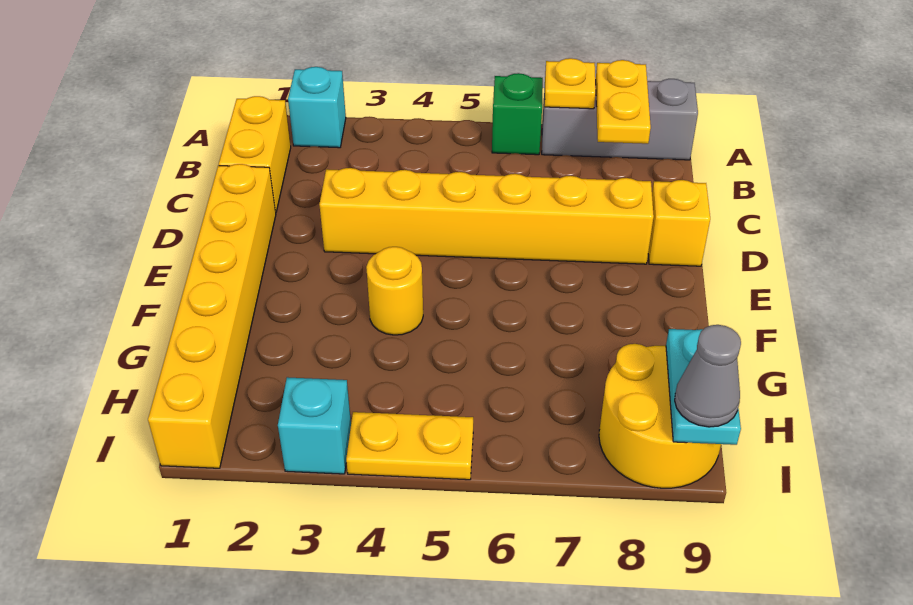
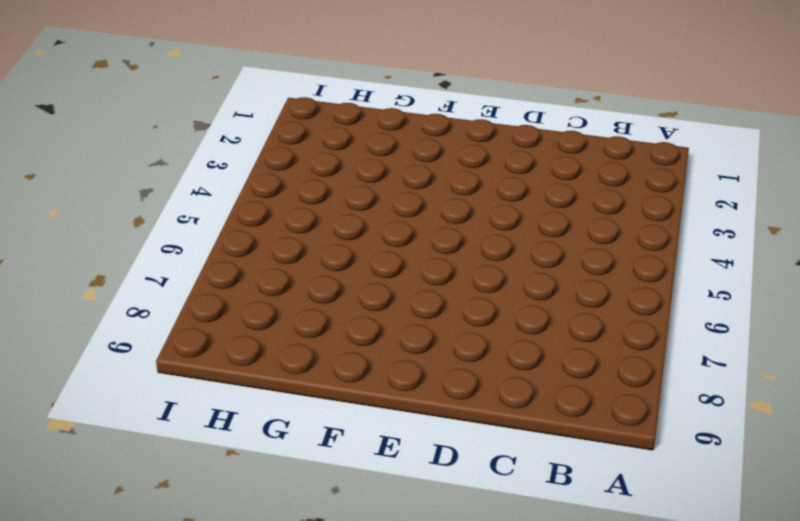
none -> cyan brick A2 level 1
none -> green brick A6 level 1
none -> grey brick A7:A9 level 1

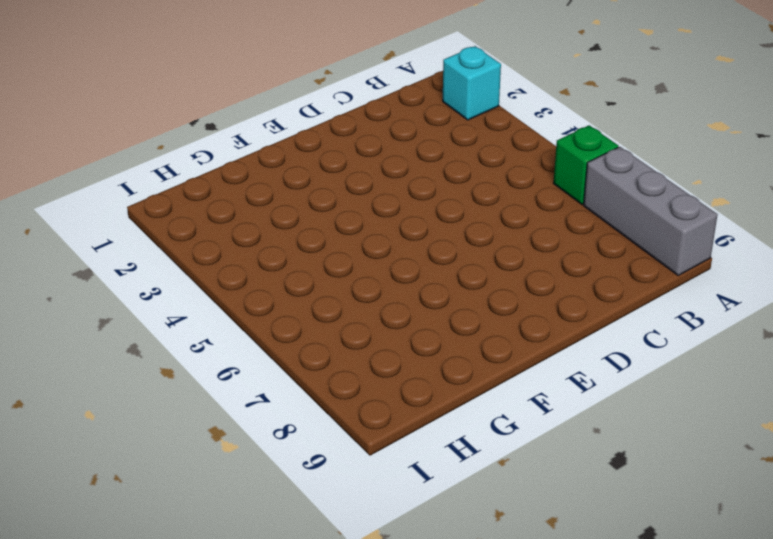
none -> yellow brick B1:C1 level 1
none -> yellow brick D1:I1 level 1
none -> yellow brick D3:D8 level 1

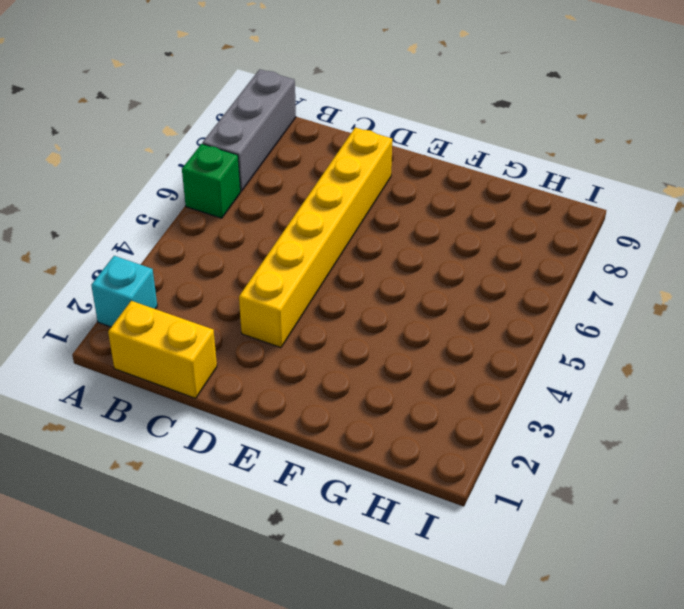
none -> yellow brick D1:I1 level 1
none -> yellow brick D9 level 1
none -> yellow round brick F4 level 1

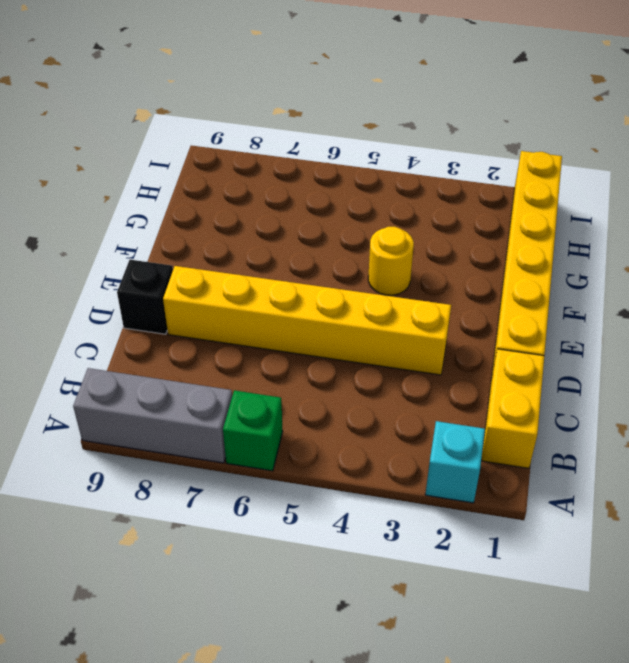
black brick D9 level 1 -> yellow brick D9 level 1
none -> yellow round brick H8:I9 level 1
none -> cyan brick I3 level 1
none -> yellow plate I4:I5 level 1

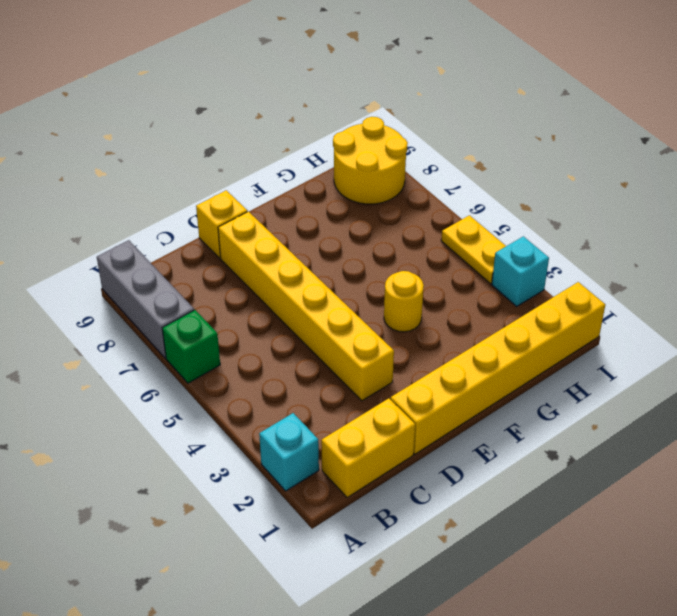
none -> yellow plate A7 level 2
none -> yellow plate A8:B8 level 2
none -> cyan plate H9:I9 level 2

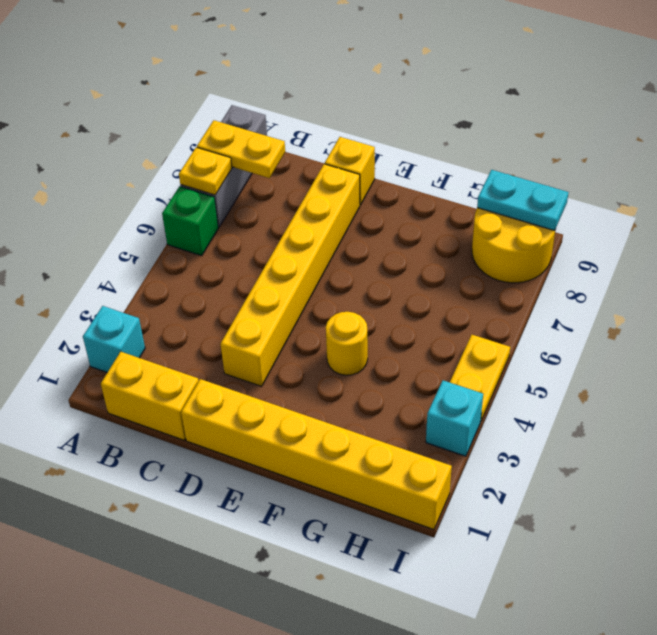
none -> grey cone I9 level 3

